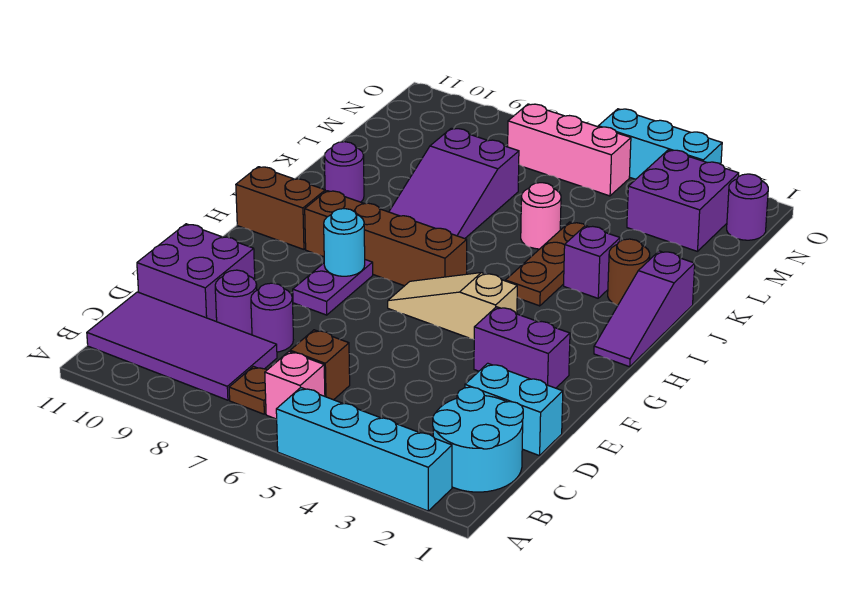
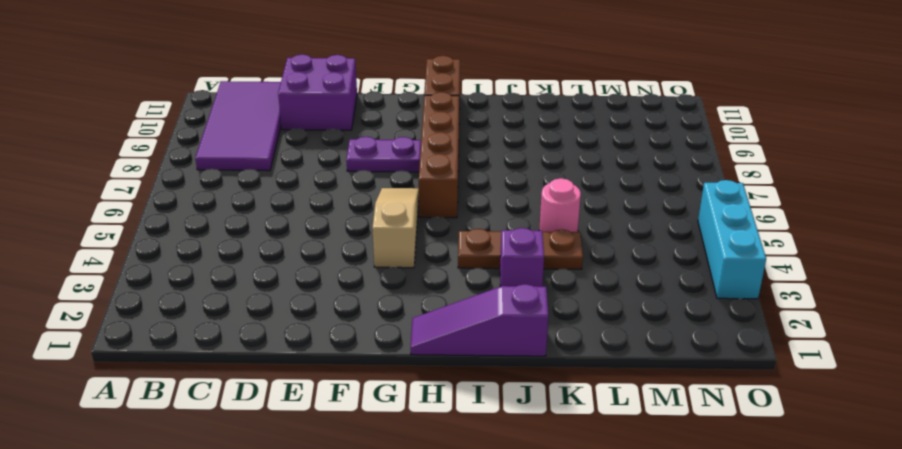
none -> cyan brick A2:A5 level 1
none -> cyan round brick B1:C2 level 1
none -> pink brick B6 level 1

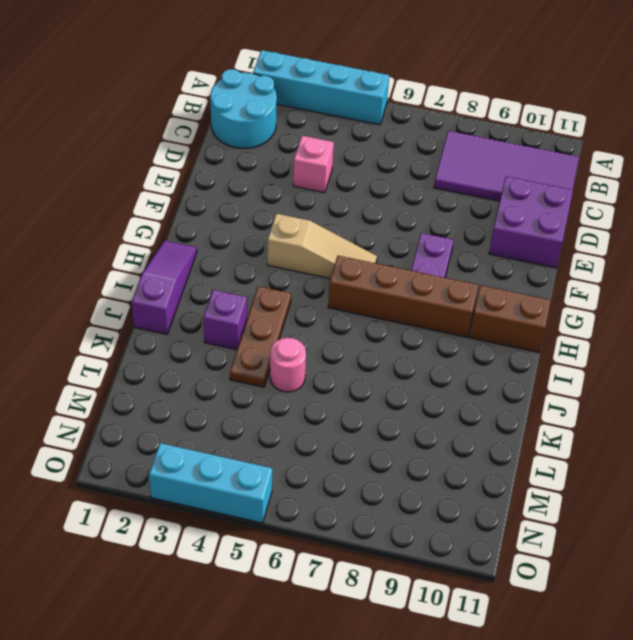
pink brick D4 level 1 -> pink brick B6 level 1
none -> brown plate B7 level 1
none -> brown brick C6 level 1
none -> cyan brick D1:D2 level 1

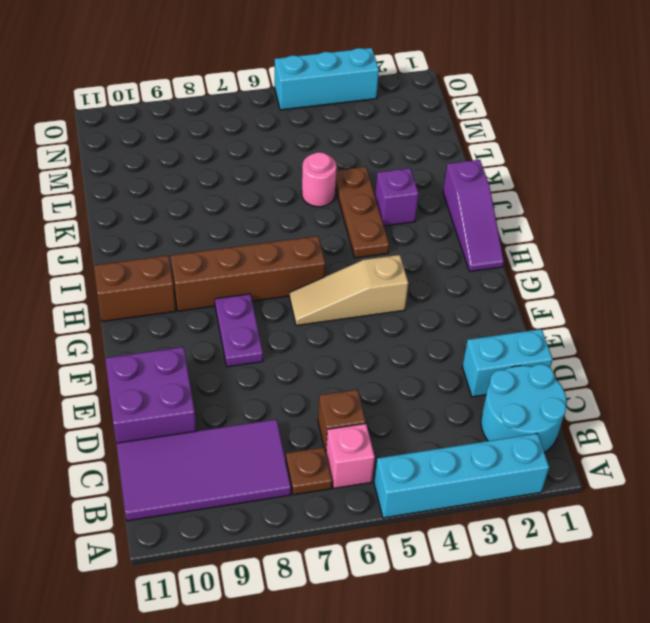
none -> purple round brick D8 level 1
none -> purple round brick D9 level 1
none -> purple brick F2:F3 level 1

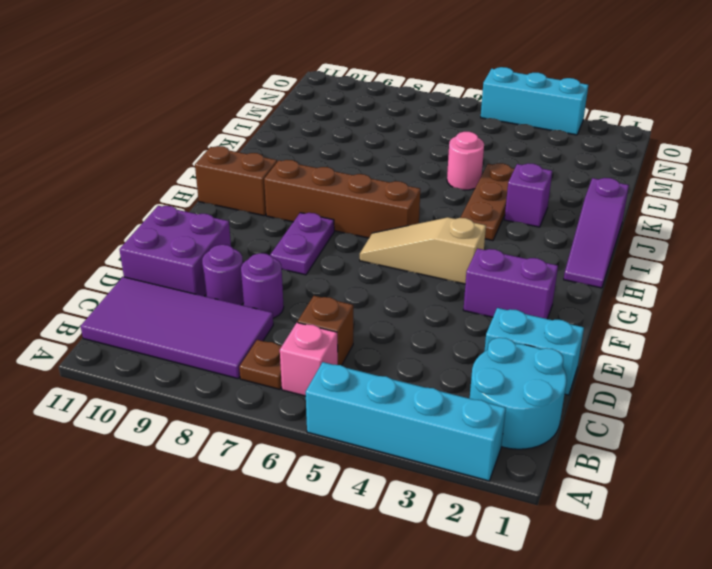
none -> brown round brick J2 level 1
none -> purple slope J7:L8 level 1 top L
none -> purple round brick J10 level 1

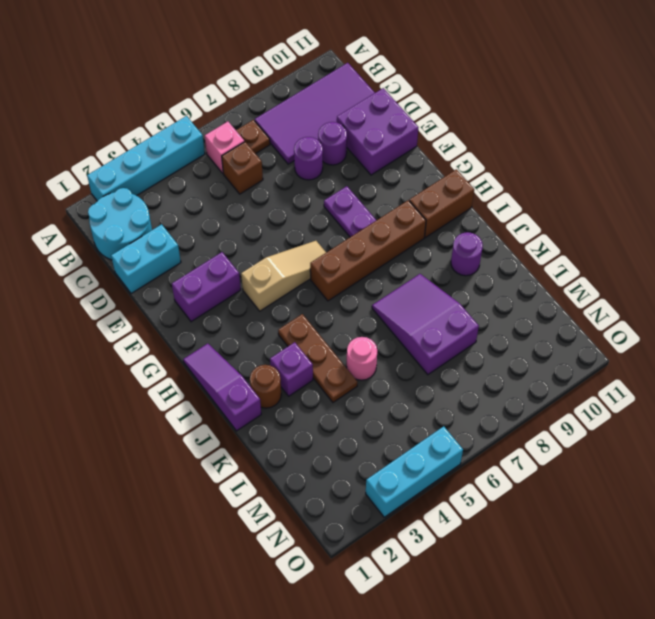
none -> purple brick M2:N3 level 1
none -> purple round brick N1 level 1
none -> pink brick N5:N7 level 1

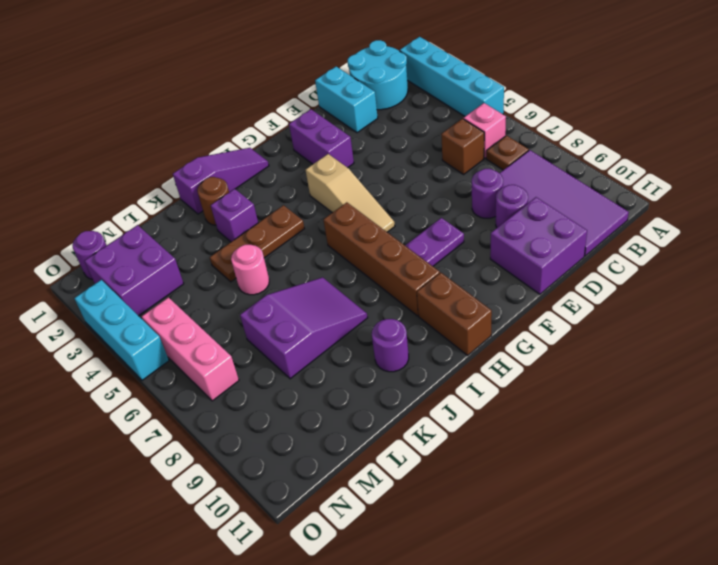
none -> cyan round brick G8 level 2

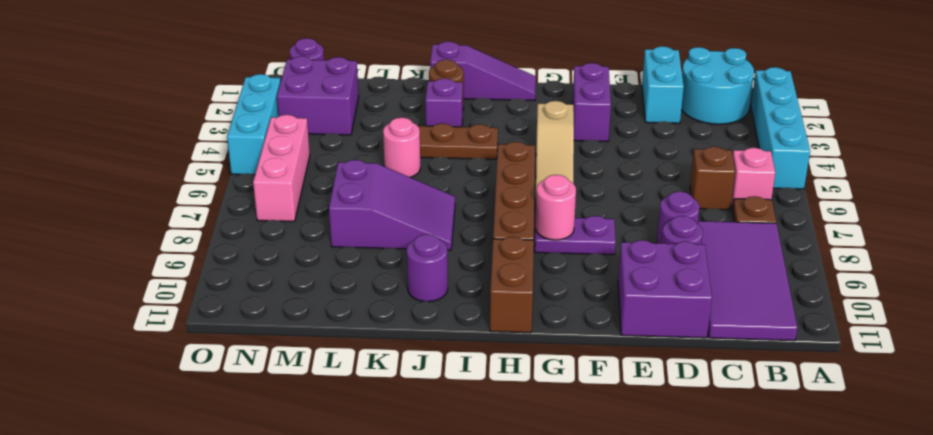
pink round brick G8 level 2 -> cyan round brick G8 level 2

